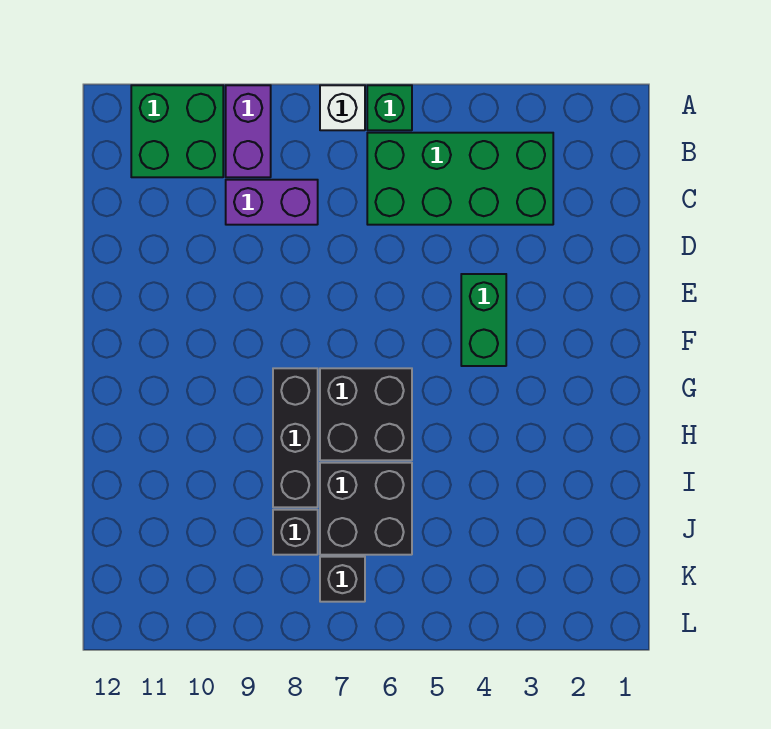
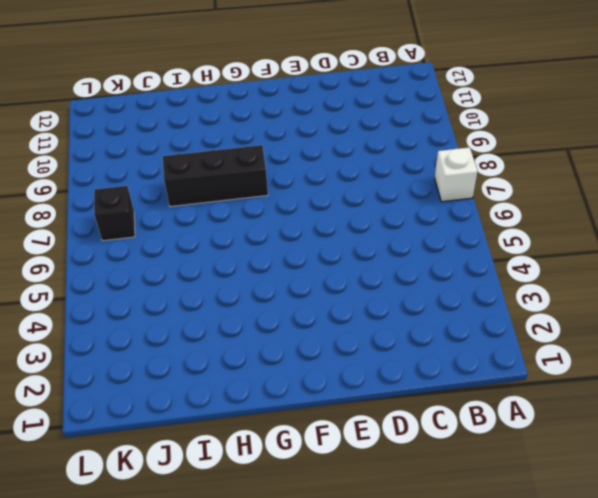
none -> green brick A6 level 1
none -> purple brick A9:B9 level 1
none -> green brick A10:B11 level 1

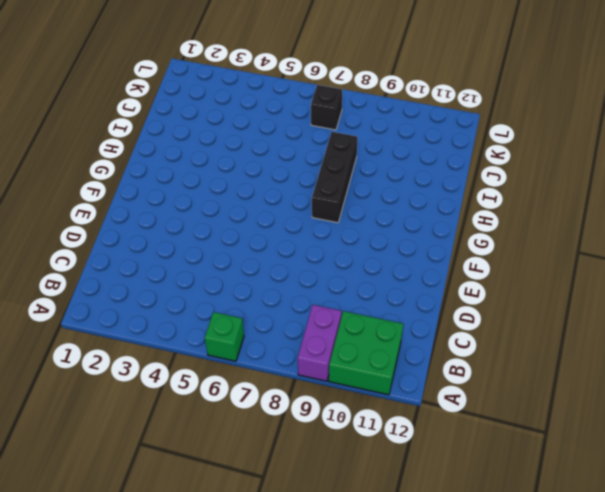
none -> white brick A7 level 1
none -> green brick B3:C6 level 1
none -> purple brick C8:C9 level 1

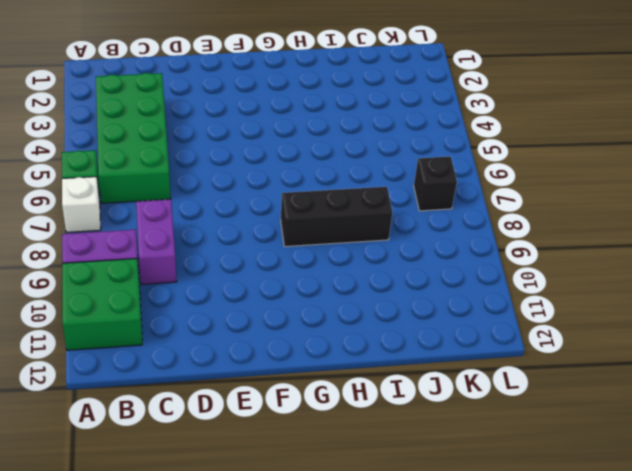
none -> green brick E4:F4 level 1
none -> black brick G6:H7 level 1
none -> black brick I6:J7 level 1

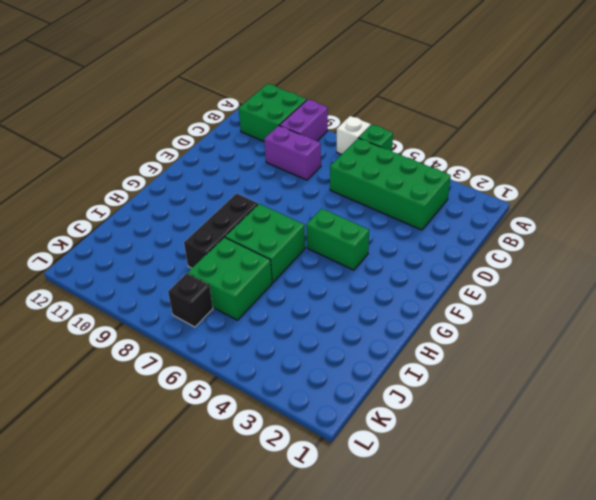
green brick F4:F5 level 1 -> green brick E4:F4 level 1
green brick G6:H7 level 1 -> black brick G6:H7 level 1
green brick I6:J7 level 1 -> black brick I6:J7 level 1
none -> black brick J8 level 1

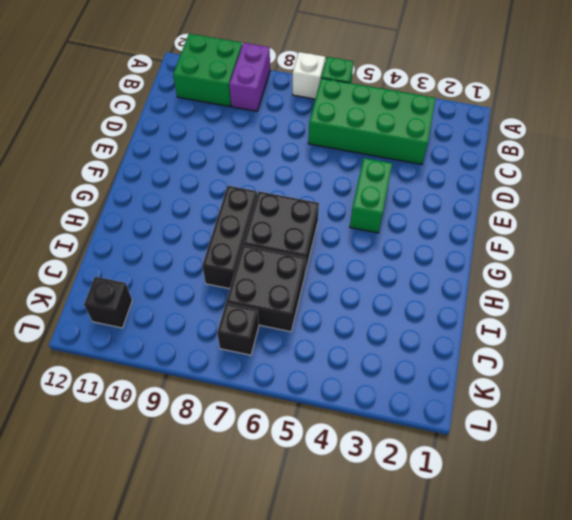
black brick K11 level 1 -> black brick J8 level 1
none -> purple brick C8:C9 level 1

